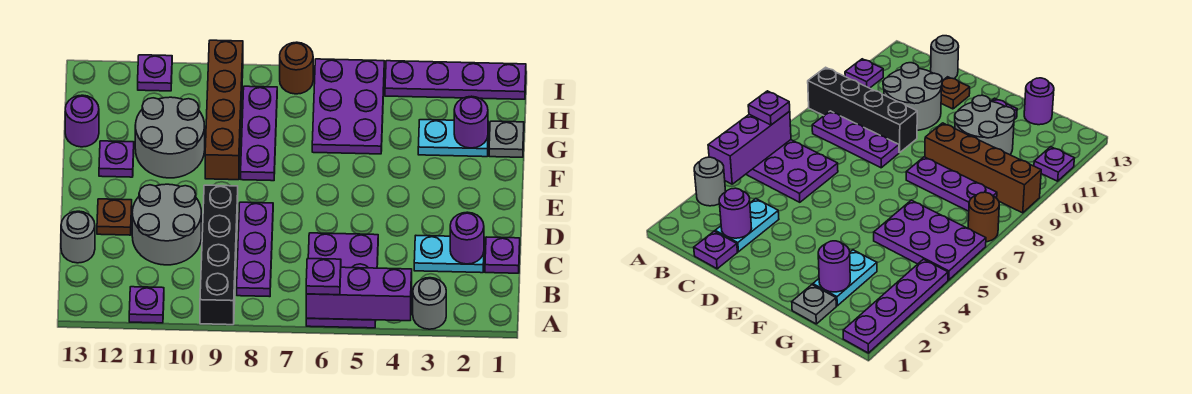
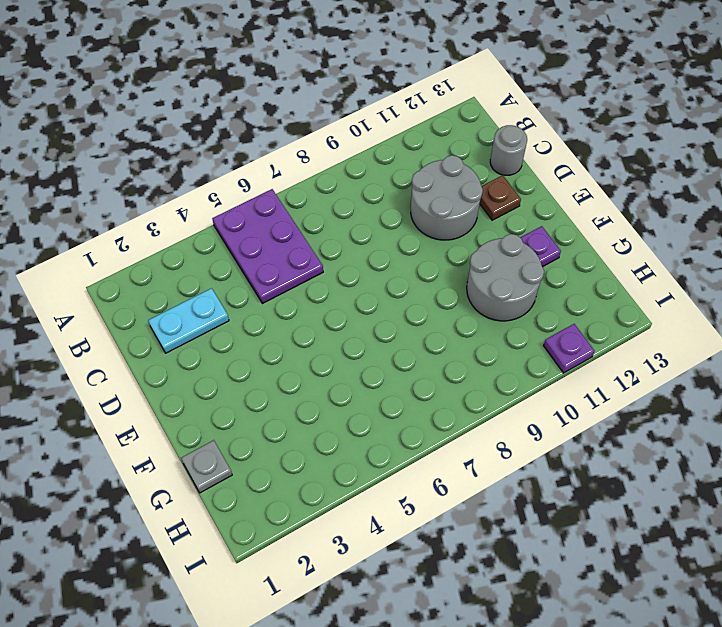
none -> grey round brick A3 level 1
none -> black brick A9:D9 level 1
none -> purple plate A11 level 1

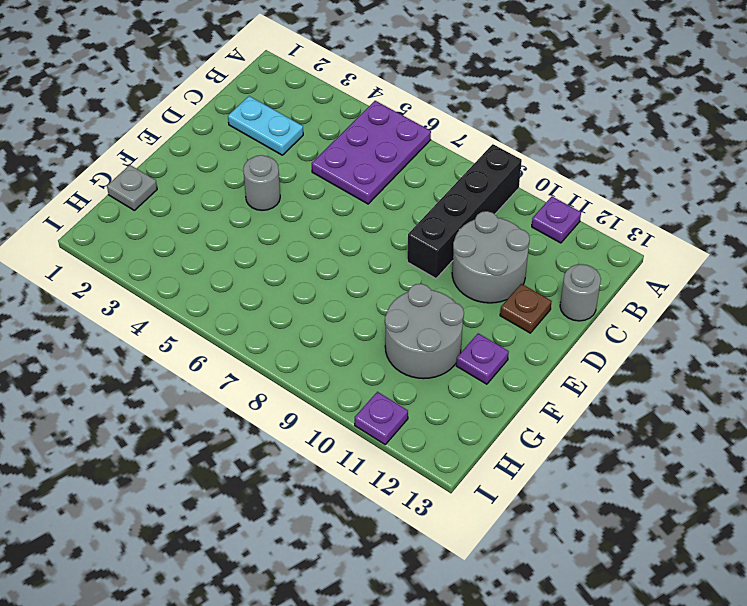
grey round brick E4 level 1 -> grey round brick A3 level 1
none -> purple plate B8:D8 level 1
none -> purple plate C1 level 1
none -> purple plate F8:H8 level 1

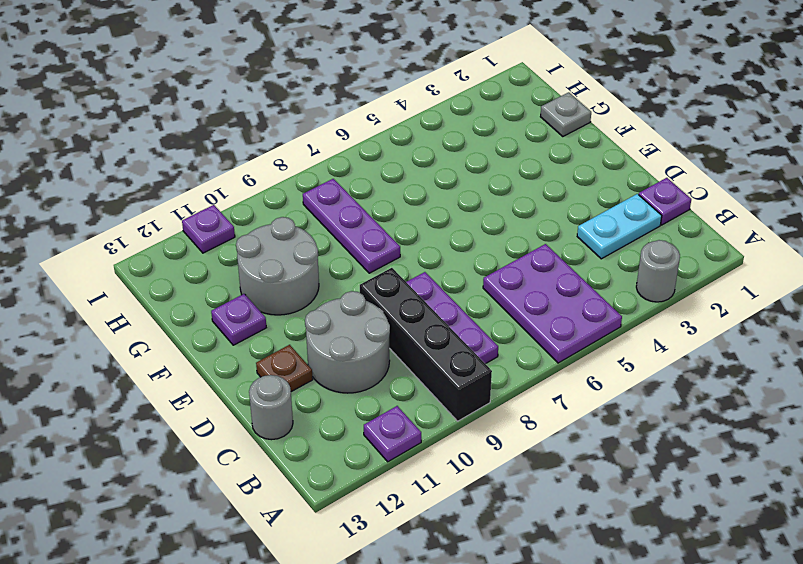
none -> brown brick F9:I9 level 1
none -> cyan plate G2:G3 level 1
none -> purple plate G5:I6 level 1

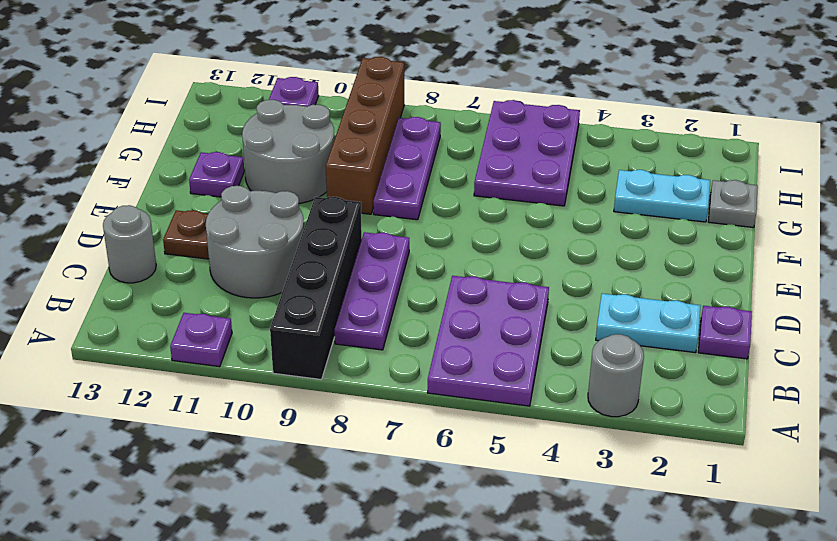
none -> purple round brick G13 level 1
none -> purple plate I1:I4 level 1
none -> brown round brick I7 level 1

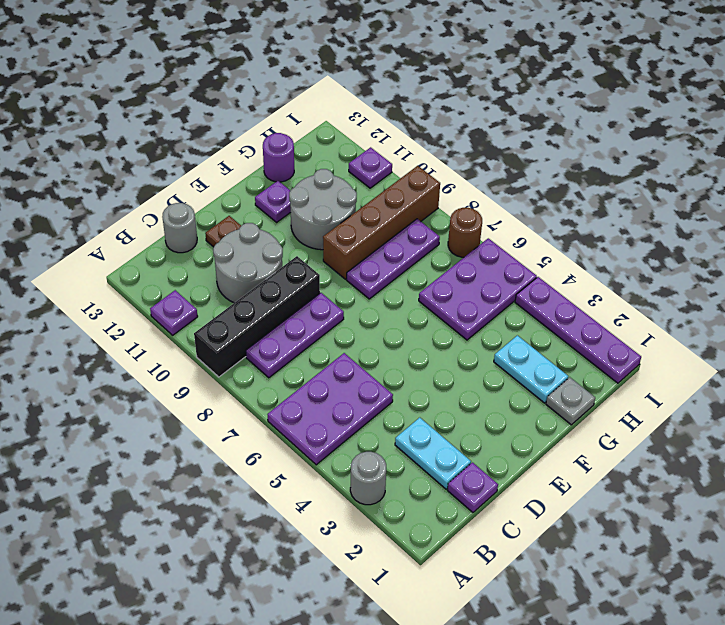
none -> purple brick A4:A6 level 2
none -> purple round brick C2 level 2
none -> purple round brick G2 level 2

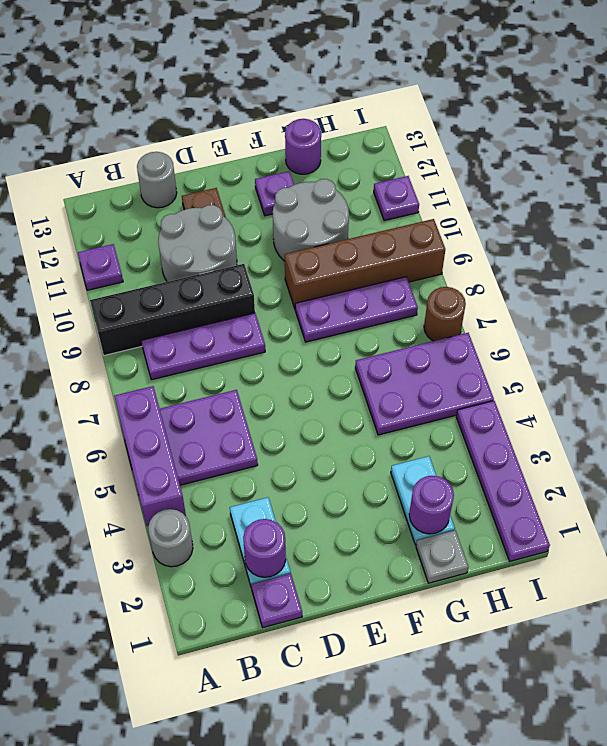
none -> purple plate A6 level 3

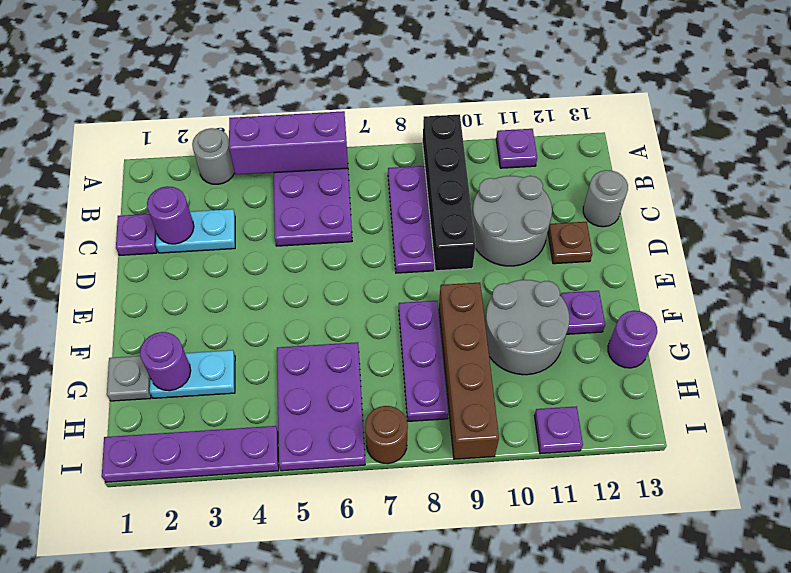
none -> purple plate A6 level 3

